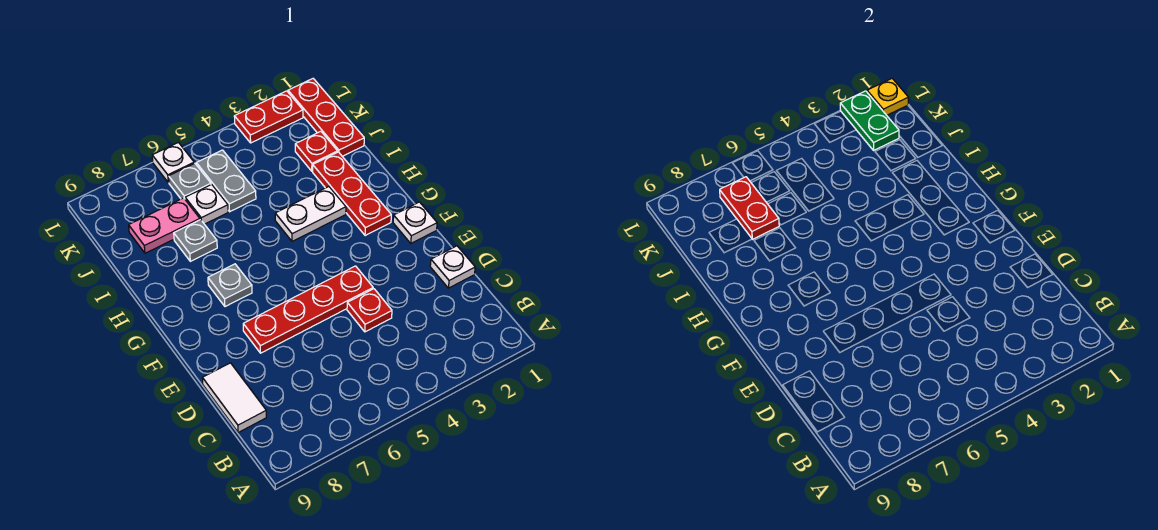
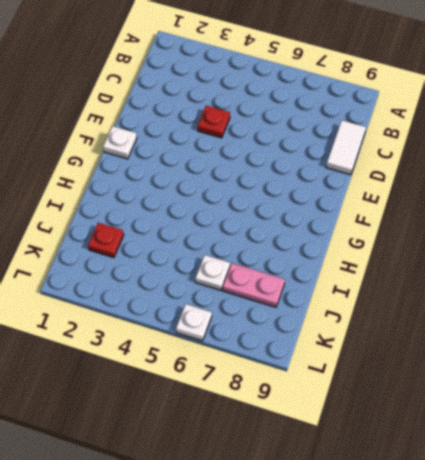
none -> white plate D1 level 1
none -> red plate E4:E7 level 1
none -> red plate G2:I2 level 1

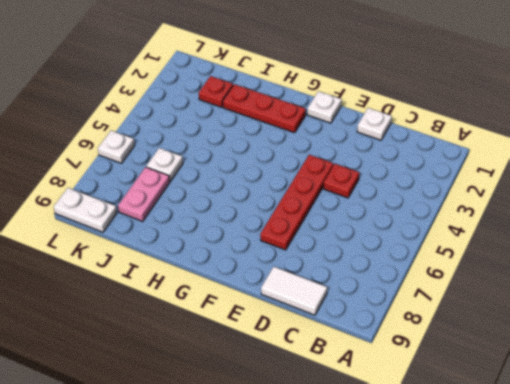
white plate K9:L9 level 1 -> white plate H3:H4 level 1
none -> grey plate G7 level 1
none -> grey plate I7 level 1
none -> red plate J1:L1 level 1

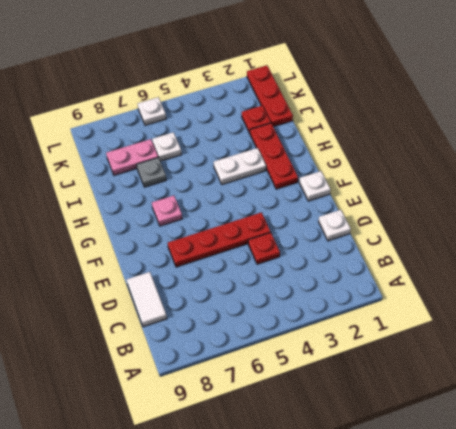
pink plate G7 level 1 -> grey plate G7 level 1
none -> grey plate J5:K5 level 1
none -> grey plate K6 level 1
none -> red plate L2:L3 level 1

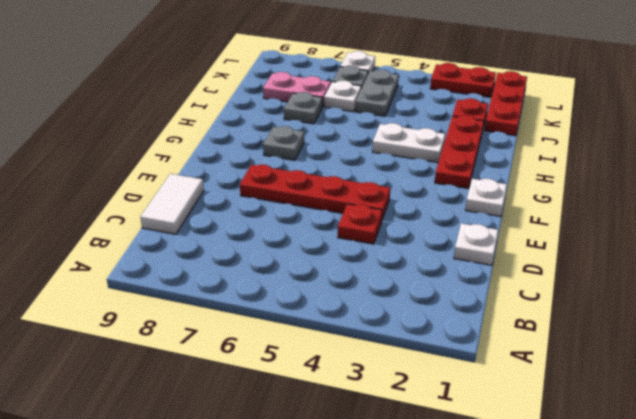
none -> red plate J7:K7 level 2
none -> green plate K2:L2 level 2
none -> yellow plate L1 level 2

